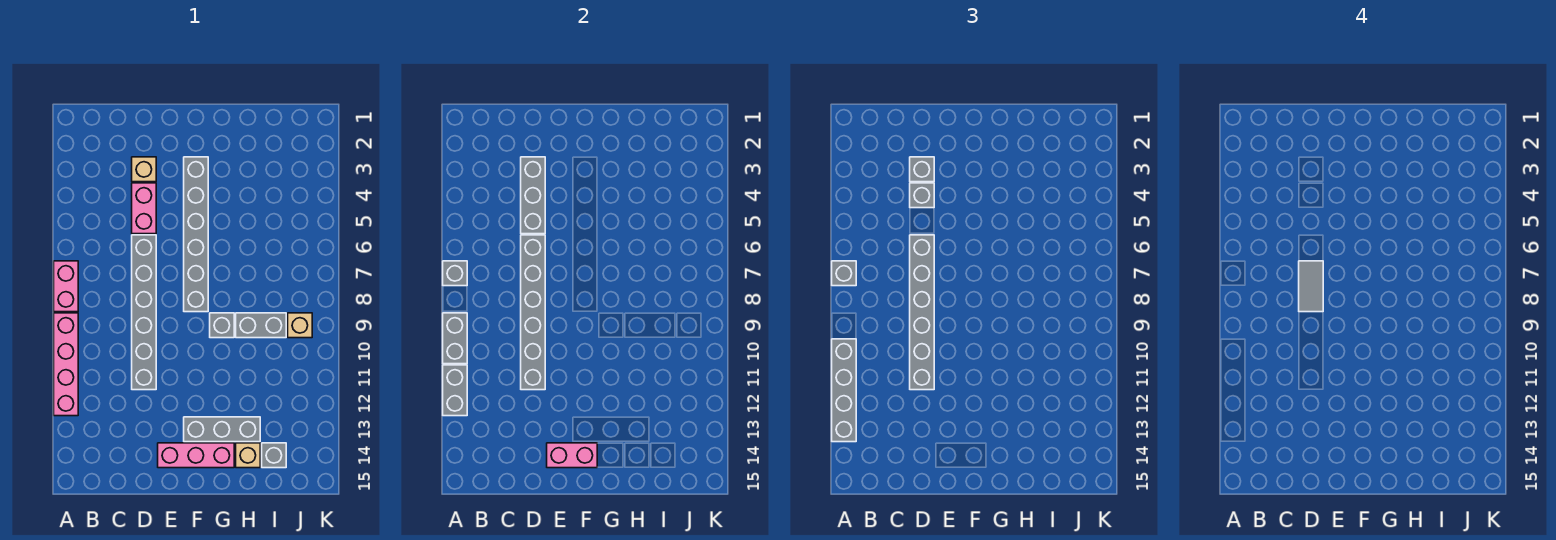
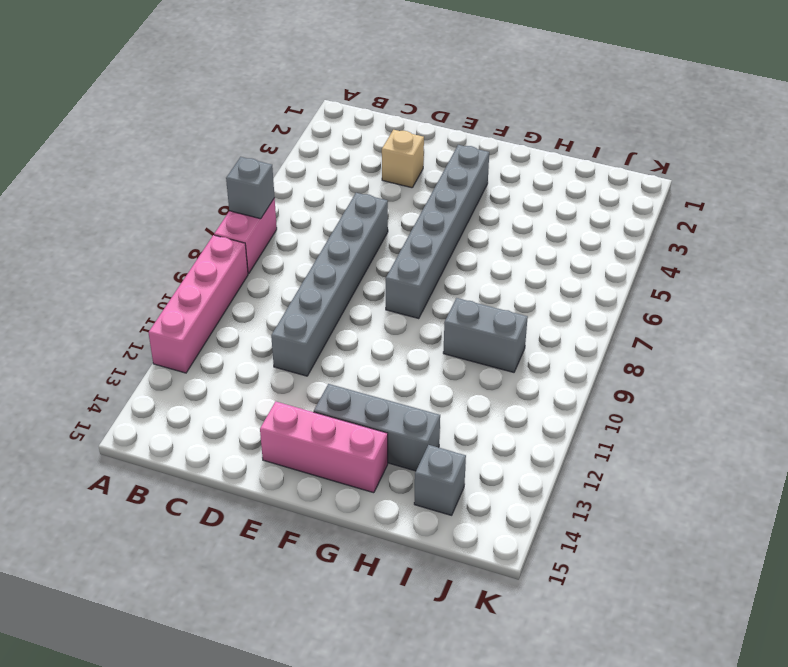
none -> pink brick D4:D5 level 1
none -> grey brick G9 level 1
none -> tan brick H14 level 1

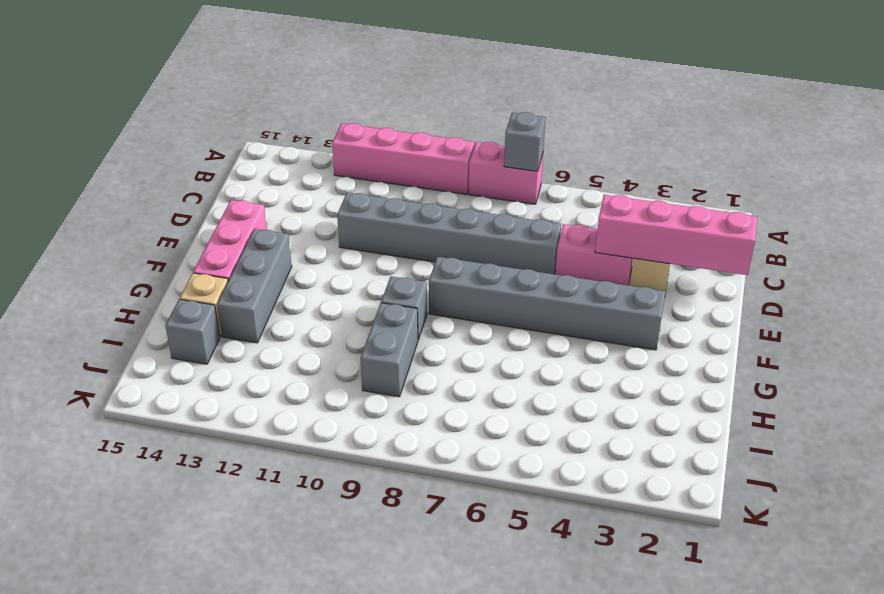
pink brick D1:D4 level 2 -> grey brick D3:D5 level 2
none -> tan brick J9 level 1
none -> grey brick A9:A10 level 2
none -> grey brick A11:A12 level 2

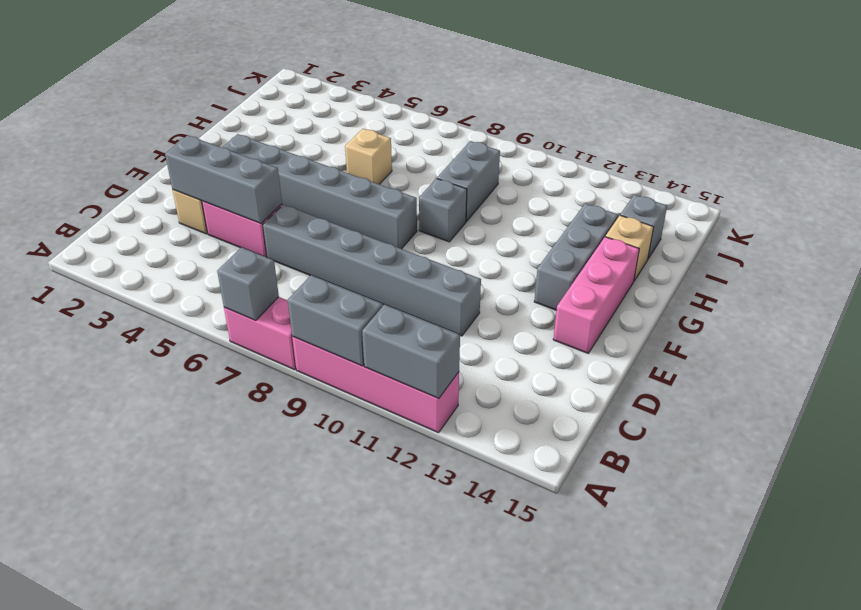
tan brick H6 level 1 -> tan brick J9 level 1
none -> grey brick D6:D11 level 2
none -> pink brick E14:F14 level 2
none -> grey brick A7 level 3

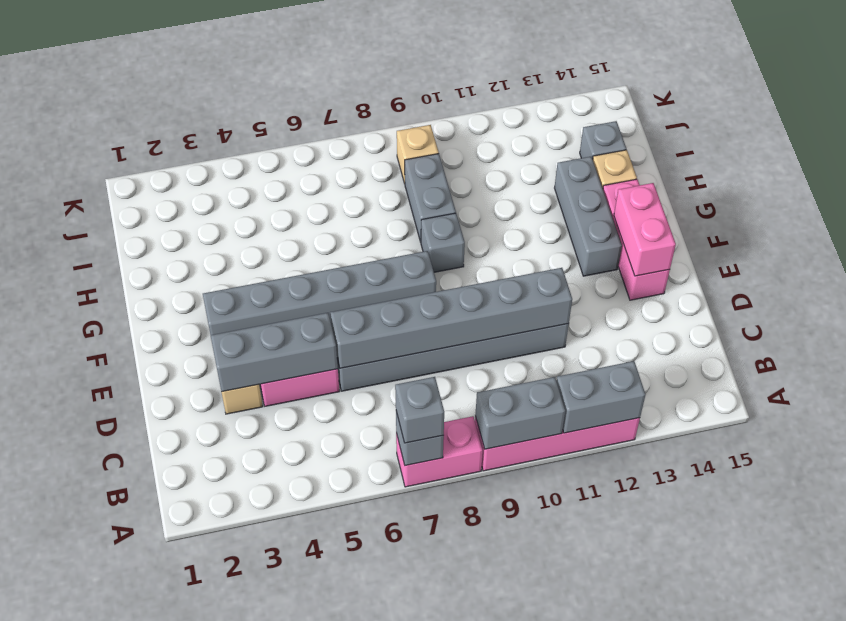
none -> grey brick A10:A13 level 3
none -> grey brick D3 level 3
none -> grey brick D4 level 3

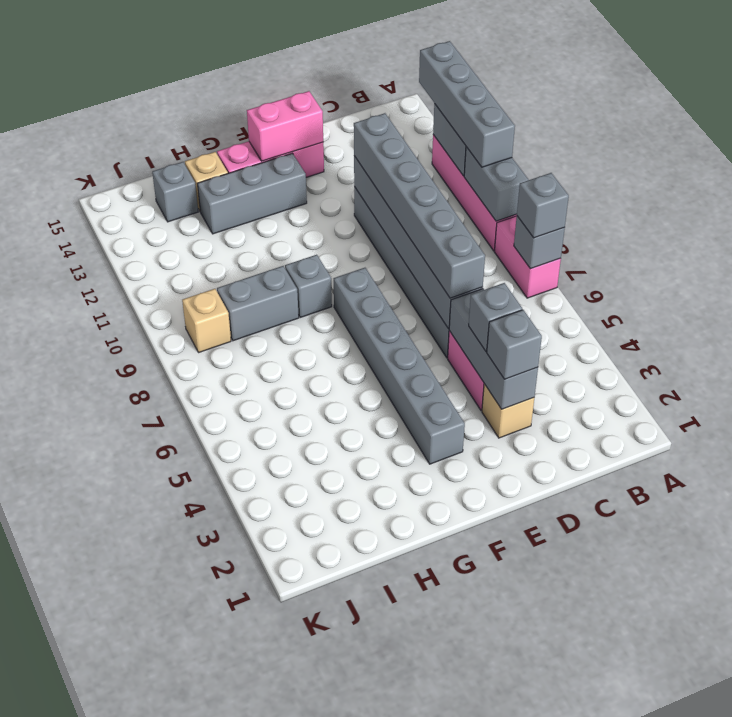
none -> grey tile D7:D8 level 4

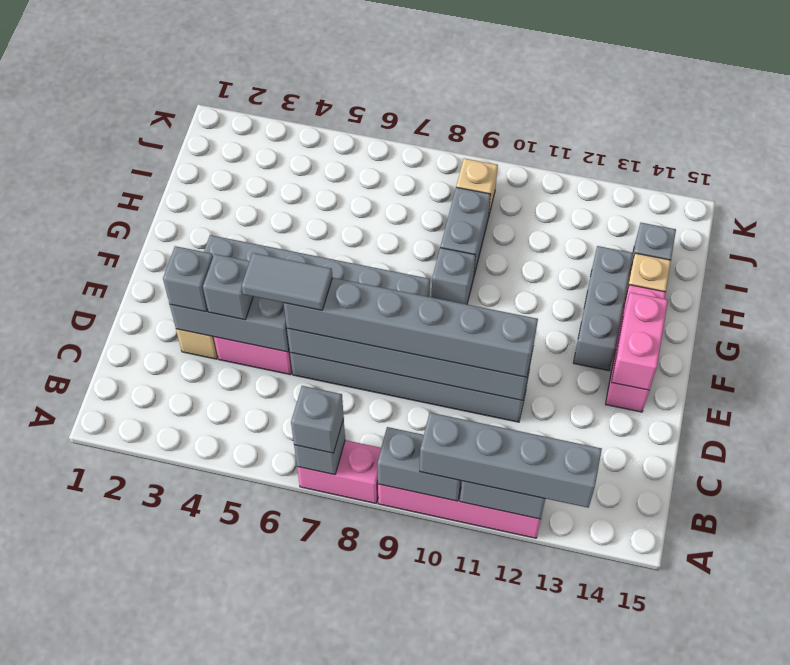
grey tile D5:D6 level 4 -> grey tile D7:D8 level 4

